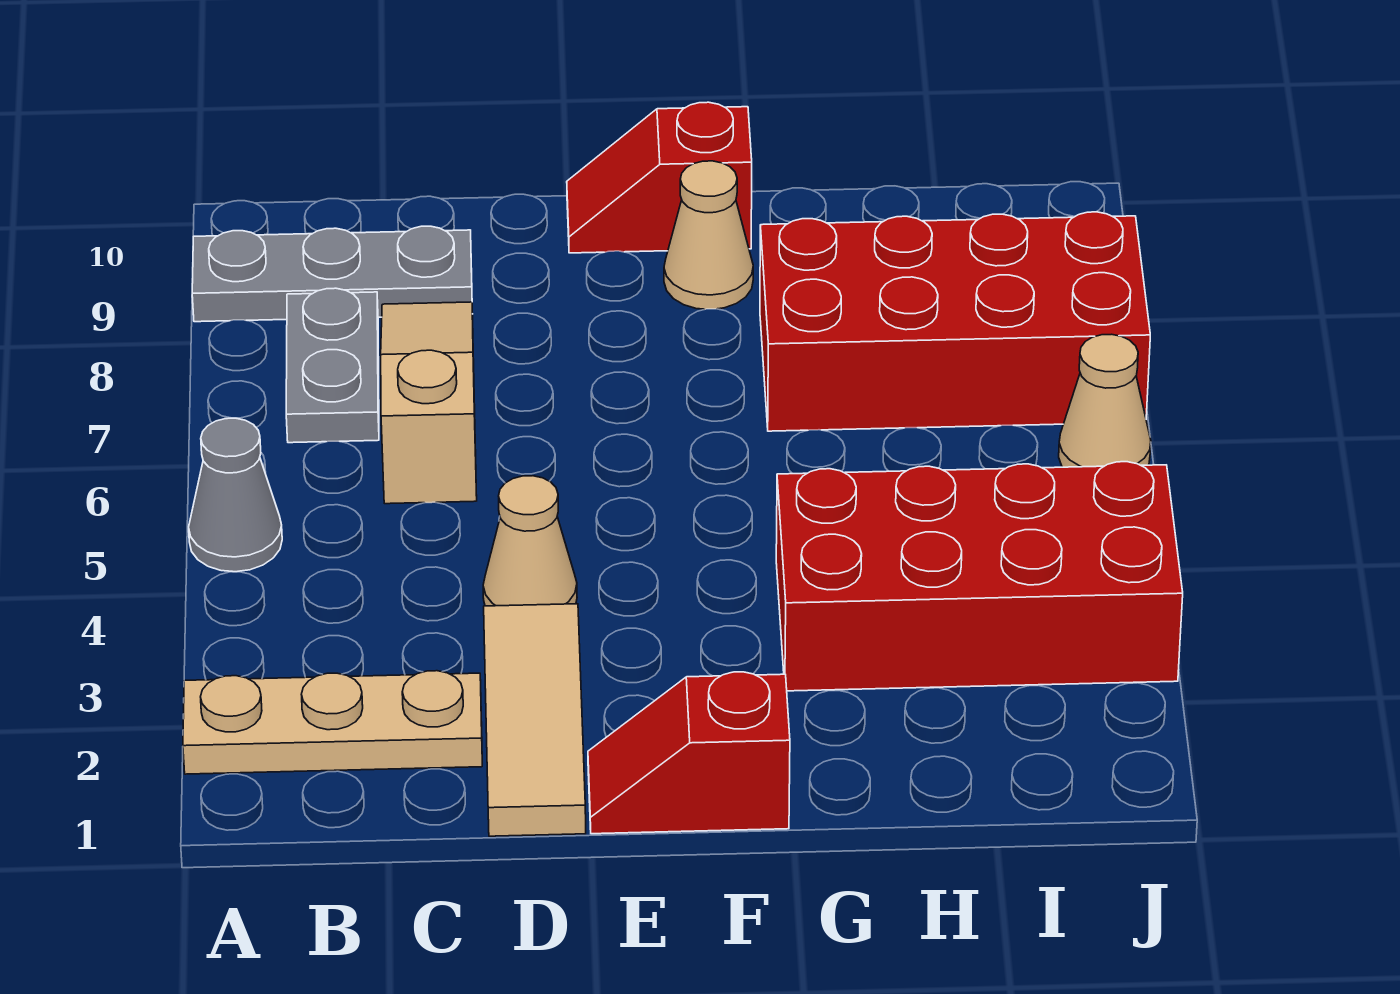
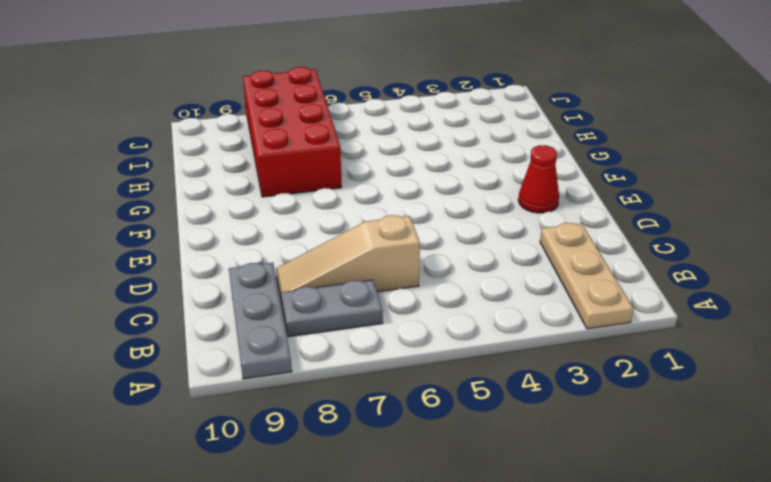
red cone E2 level 1 -> none
none -> grey cone A5 level 1
none -> tan tile D1:D3 level 1
none -> tan cone D4 level 1

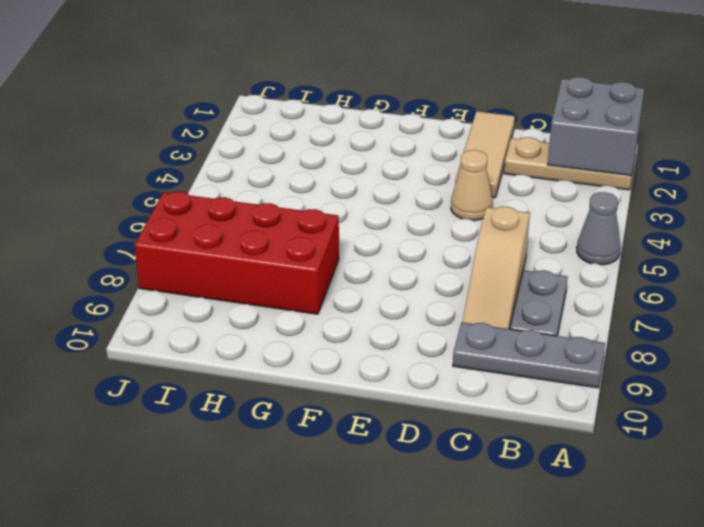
grey brick A1:B2 level 2 -> none
none -> red slope E1:F1 level 1 top F
none -> red slope E10:F10 level 1 top F
none -> tan cone F9 level 1

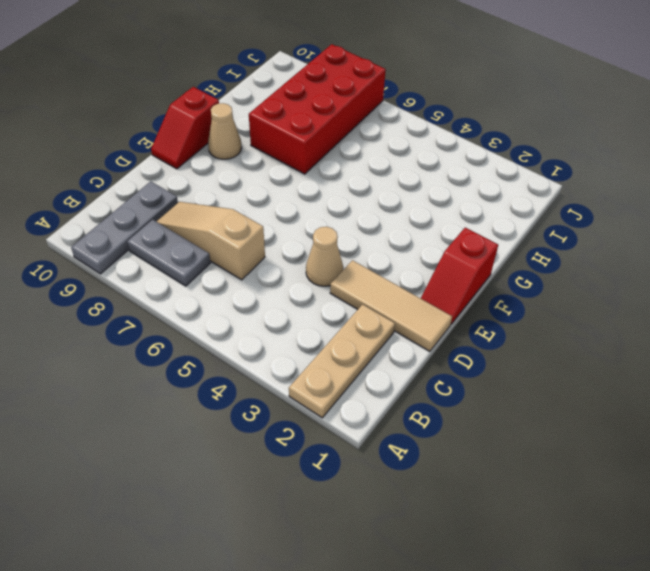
none -> grey cone A5 level 1
none -> red brick G3:J4 level 1
none -> tan cone J6 level 1

